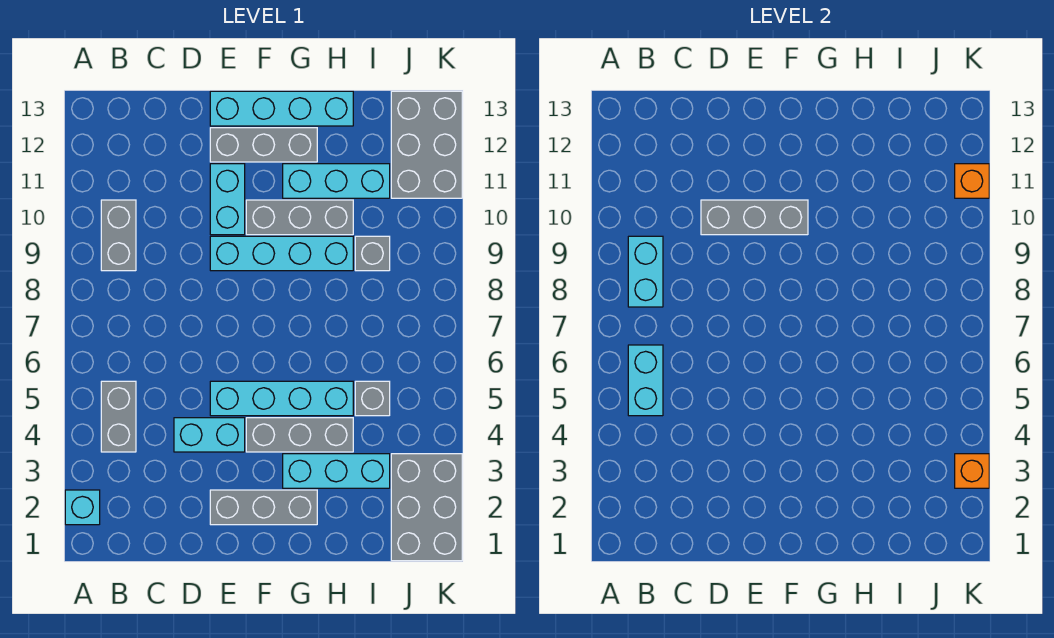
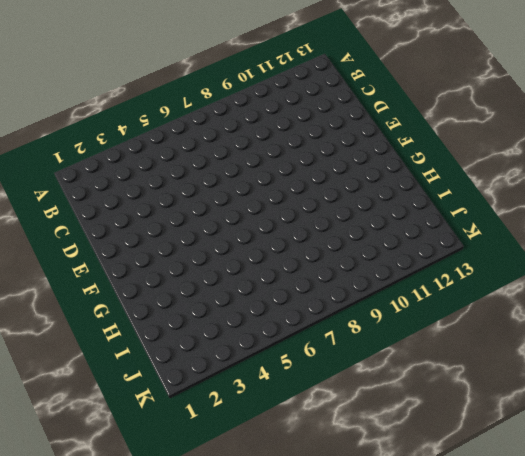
none -> cyan brick A2 level 1
none -> grey brick B4:B5 level 1
none -> grey brick B9:B10 level 1

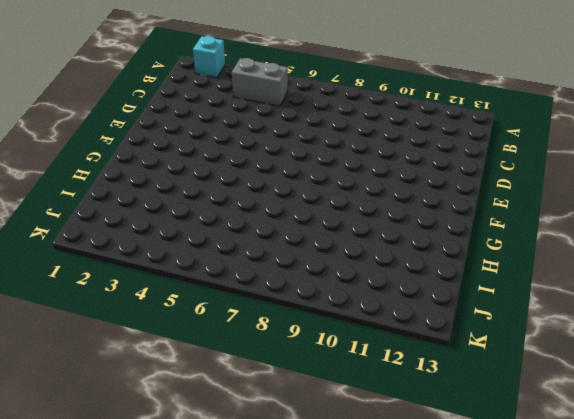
none -> grey brick B9:B10 level 1
none -> cyan brick D4:E4 level 1
none -> grey brick E2:G2 level 1

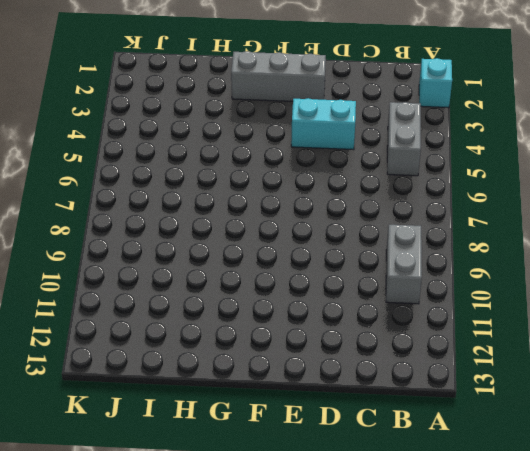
none -> cyan brick E5:H5 level 1
none -> cyan brick E9:H9 level 1
none -> cyan brick E10:E11 level 1

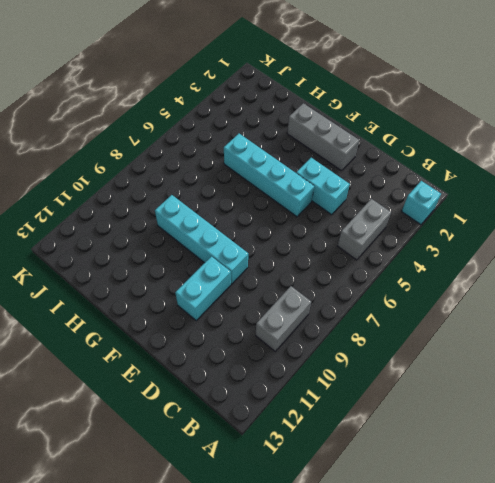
none -> grey brick E12:G12 level 1
none -> cyan brick E13:H13 level 1
none -> grey brick F4:H4 level 1

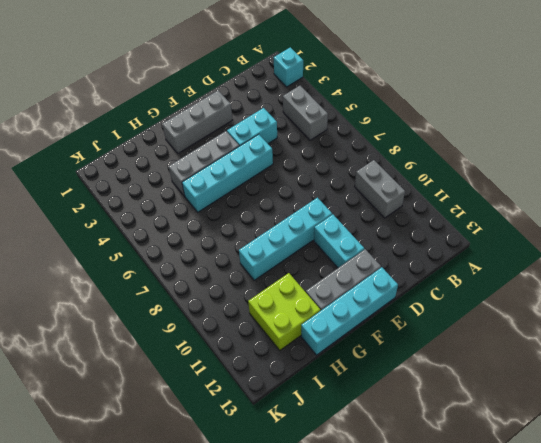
lime brick H11:I12 level 1 -> cyan brick G11:I11 level 1
none -> grey brick F10:H10 level 1
none -> cyan brick G3:I3 level 1
none -> grey brick I5 level 1

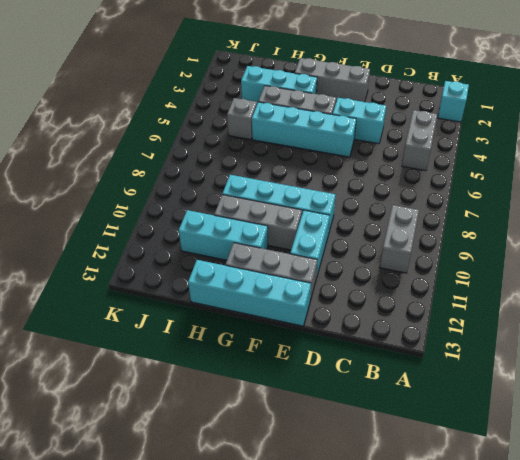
none -> grey brick I9 level 1
none -> grey brick J1:K3 level 1
none -> grey brick J11:K13 level 1

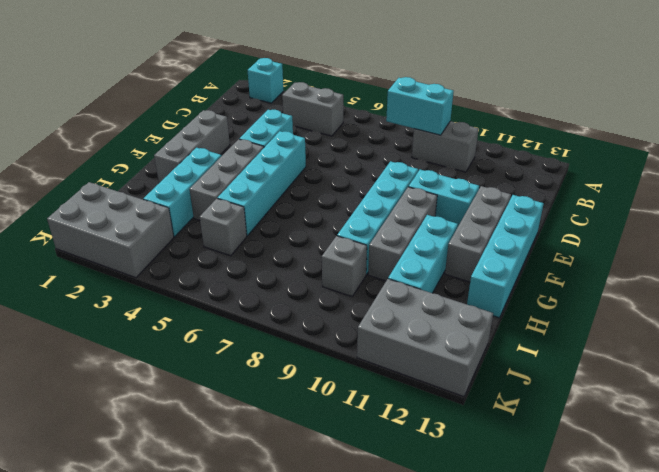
none -> cyan brick B5:B6 level 2
none -> grey brick D10:F10 level 2
none -> orange brick K3 level 2

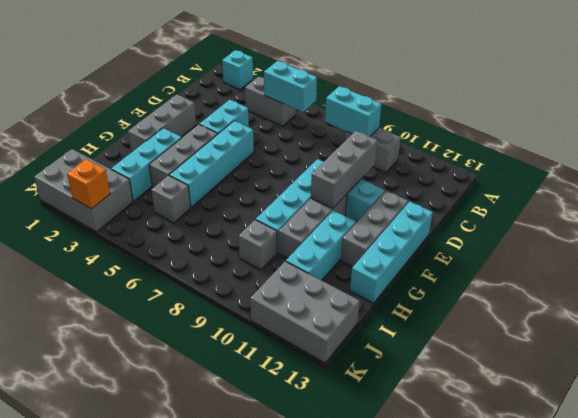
none -> orange brick K11 level 2

